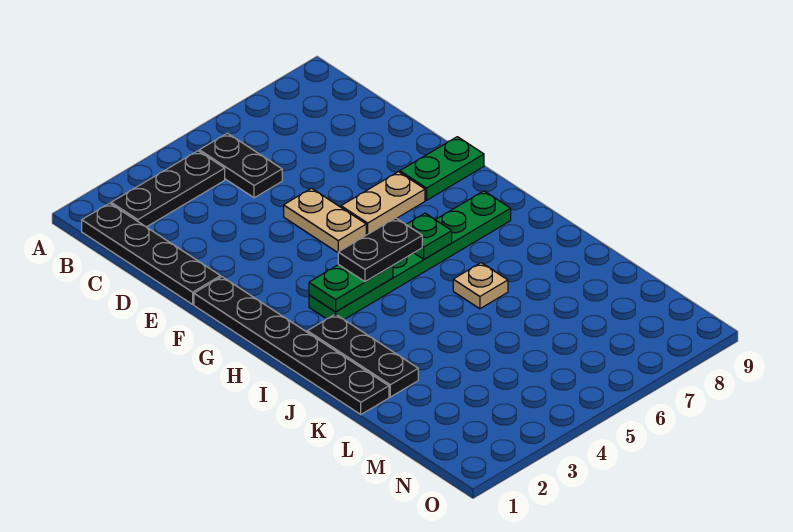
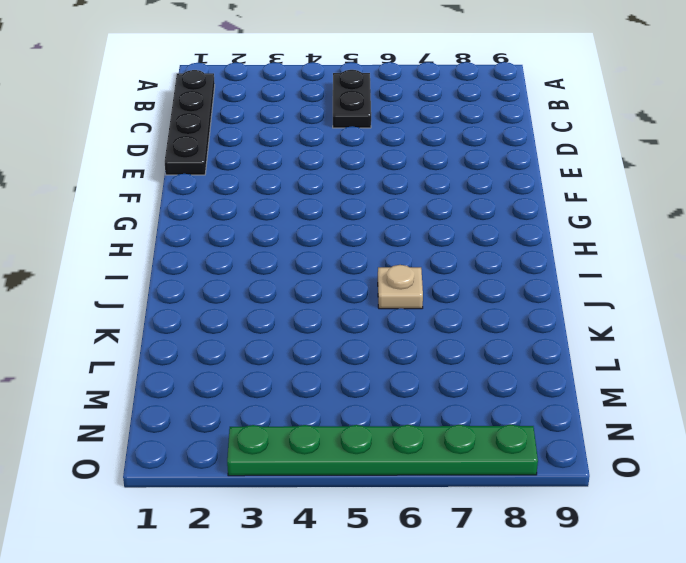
green plate O3:O8 level 1 -> green plate H3:H8 level 1
none -> black plate B2:B4 level 1
none -> tan plate E5:F5 level 1
none -> black plate F1:K1 level 1

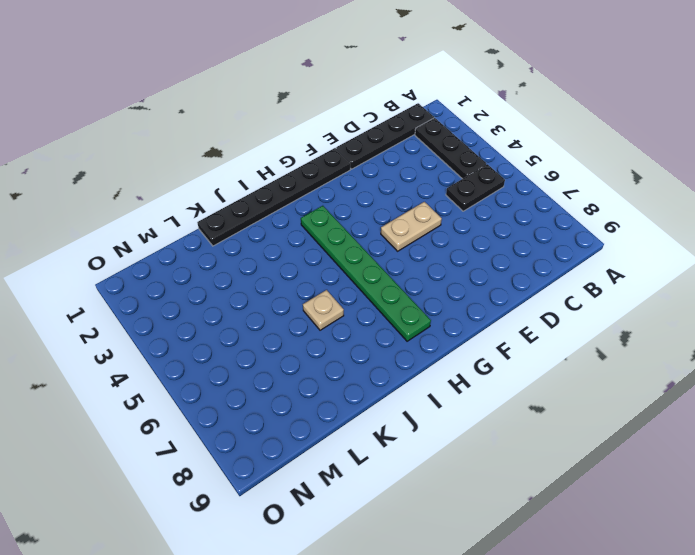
none -> tan plate F6:F7 level 1
none -> green plate F8:F9 level 1
none -> black plate I2:K2 level 1

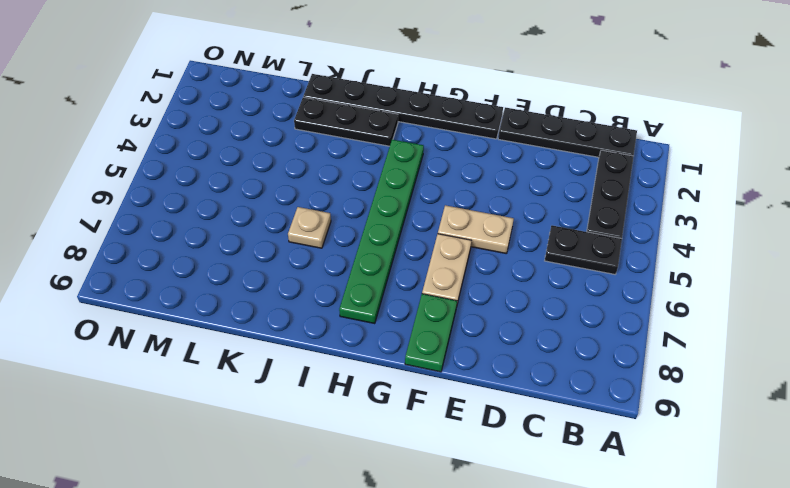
none -> green plate H3:H4 level 2
none -> green plate H6 level 2
none -> black plate H4:H5 level 3

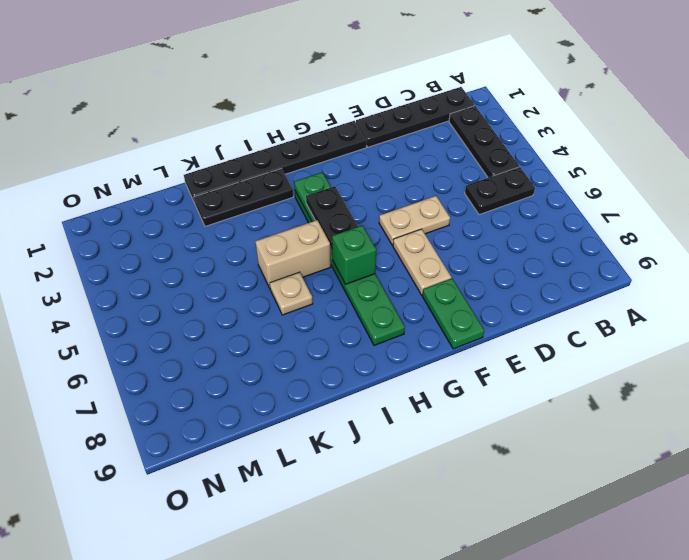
green brick H6 level 2 -> green plate H6 level 2
tan brick I5:J5 level 1 -> none

